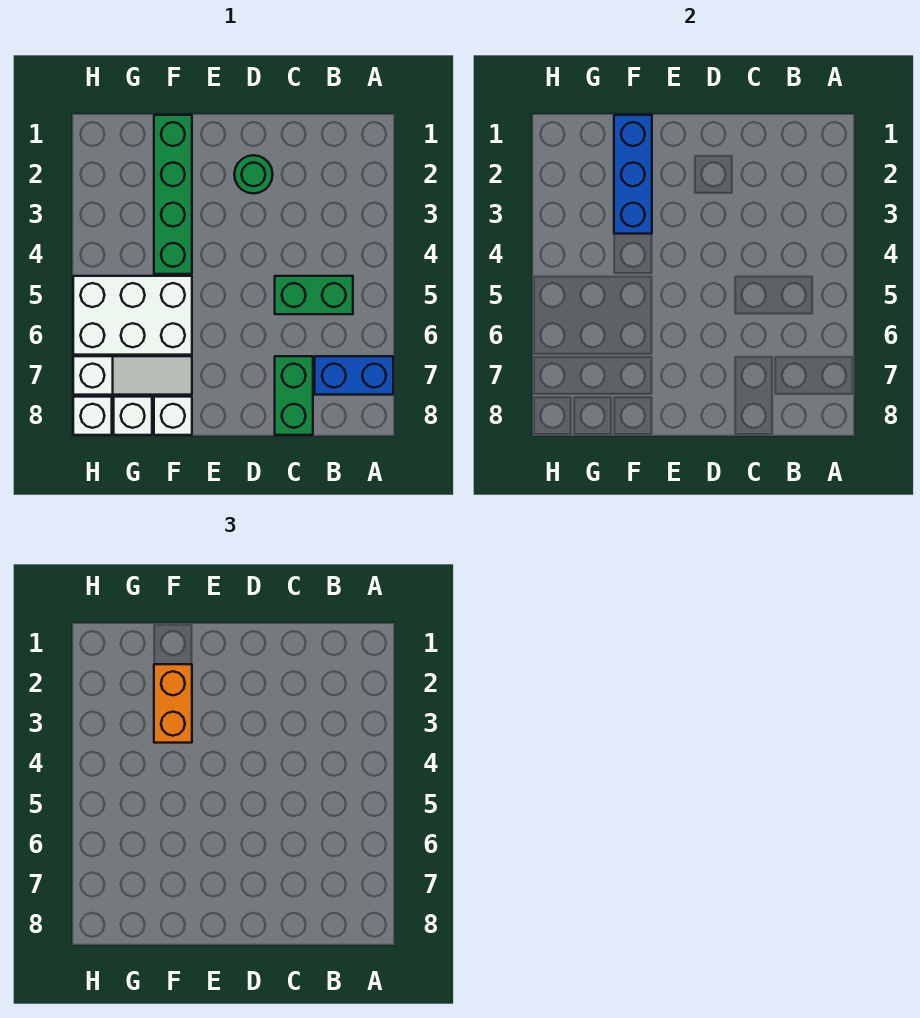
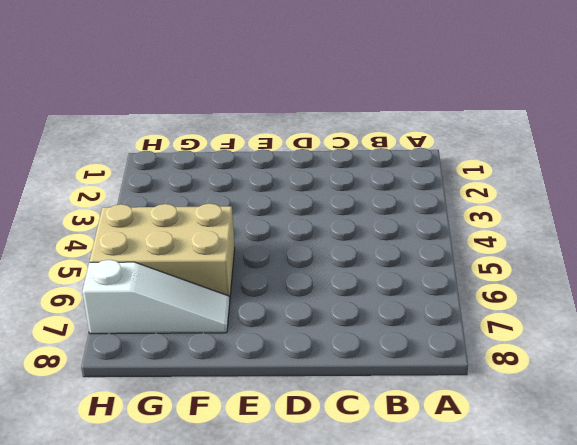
tan brick F5:H6 level 1 -> white brick F5:H6 level 1
none -> blue brick A7:B7 level 1
none -> green brick B5:C5 level 1
none -> green brick C7:C8 level 1

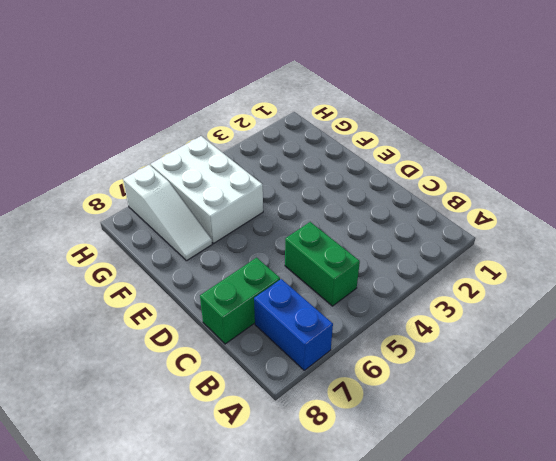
none -> green round brick D2 level 1
none -> green brick F1:F4 level 1
none -> white brick F8 level 1

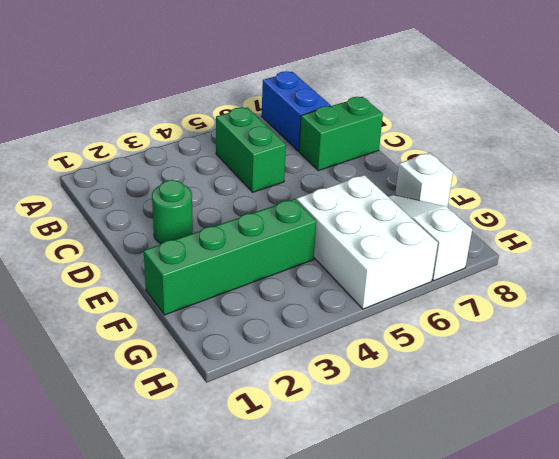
none -> white brick G8 level 1
none -> white brick H8 level 1
none -> blue brick F1:F3 level 2

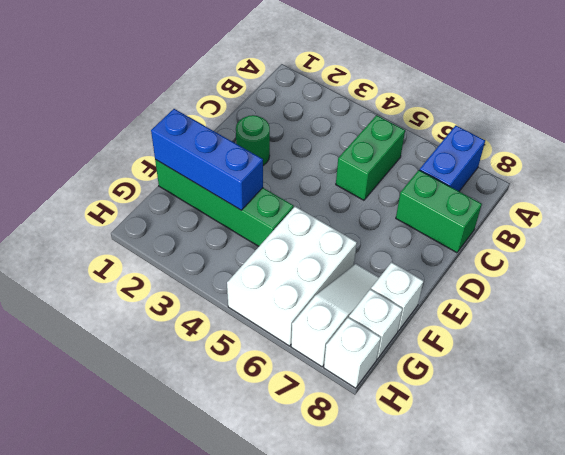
none -> orange brick F2:F3 level 3

